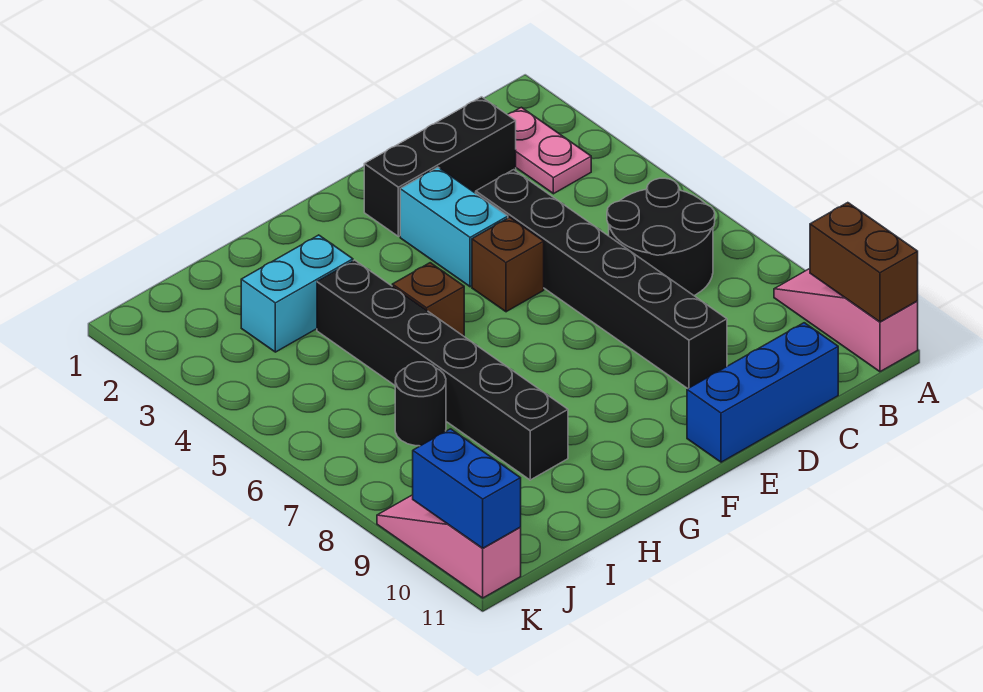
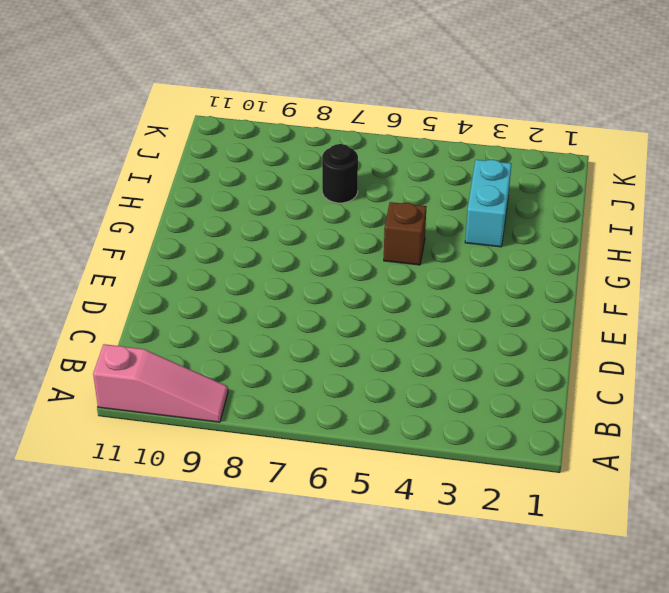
none -> pink plate B2:B3 level 1
none -> black round brick B6:C7 level 1
none -> black brick C2:E2 level 1

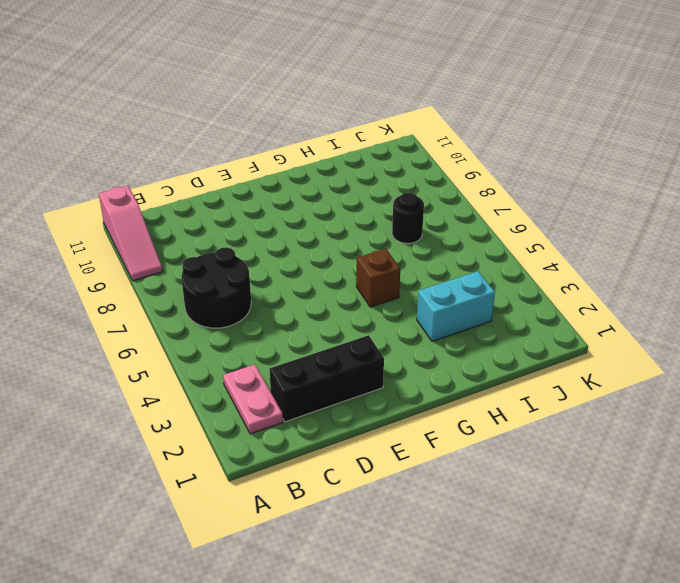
none -> blue brick C11:E11 level 1
none -> black brick D4:D9 level 1
none -> cyan brick E3:E4 level 1

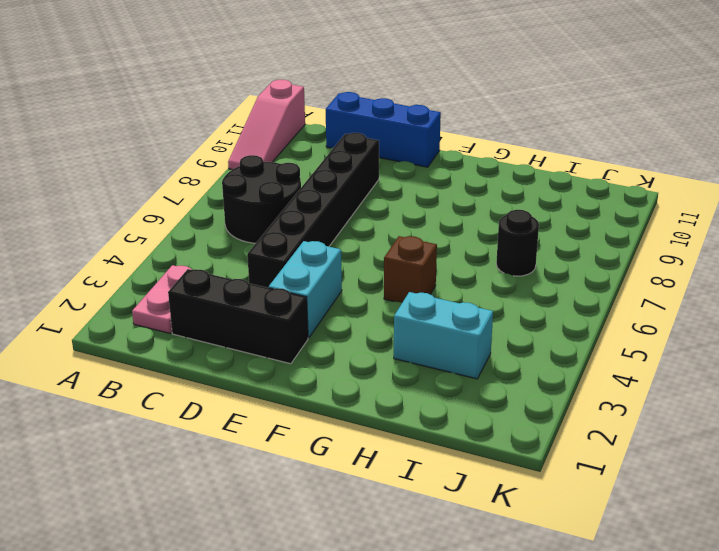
none -> brown brick E5 level 1
none -> black brick H4:H9 level 1
none -> pink slope K9:K11 level 1 top 11

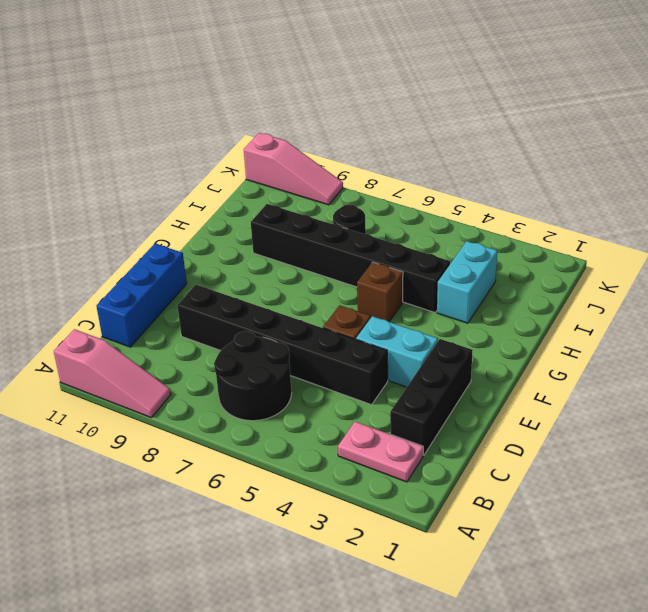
none -> brown brick A10:A11 level 2
none -> blue brick K10:K11 level 2

